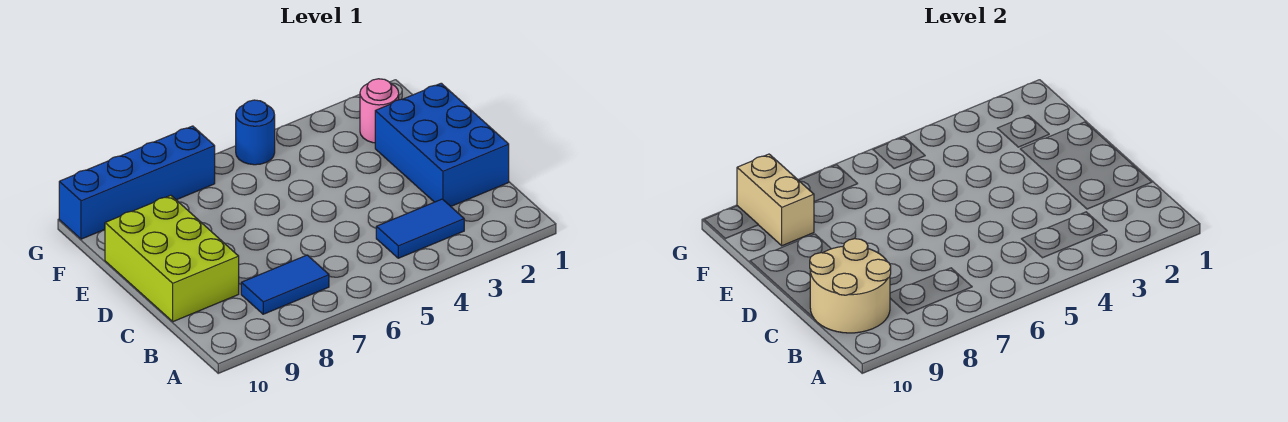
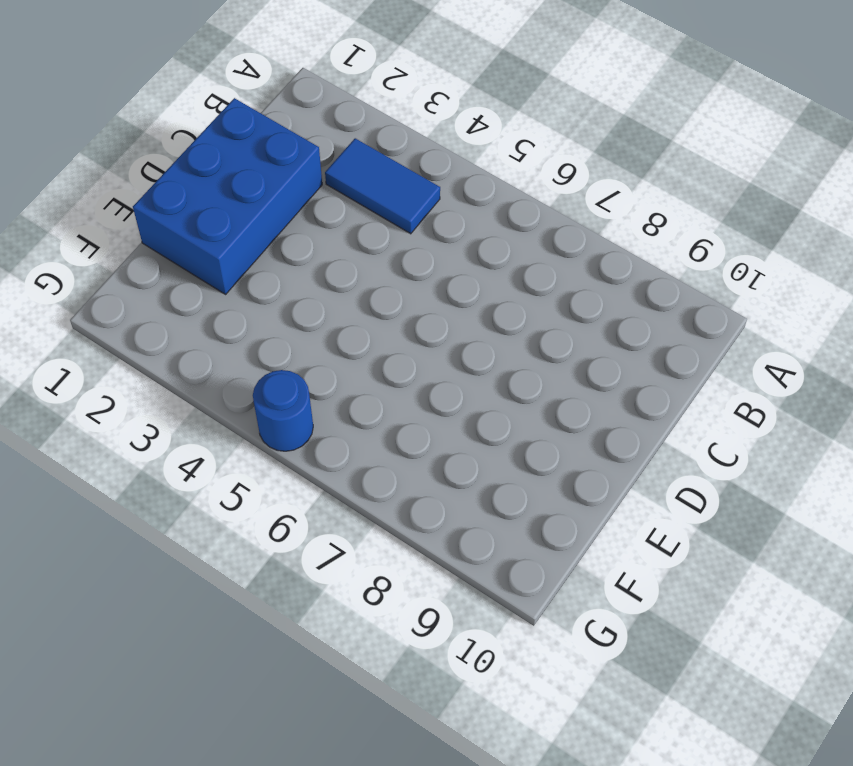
none -> blue tile B7:B8 level 1
none -> lime brick C9:E10 level 1

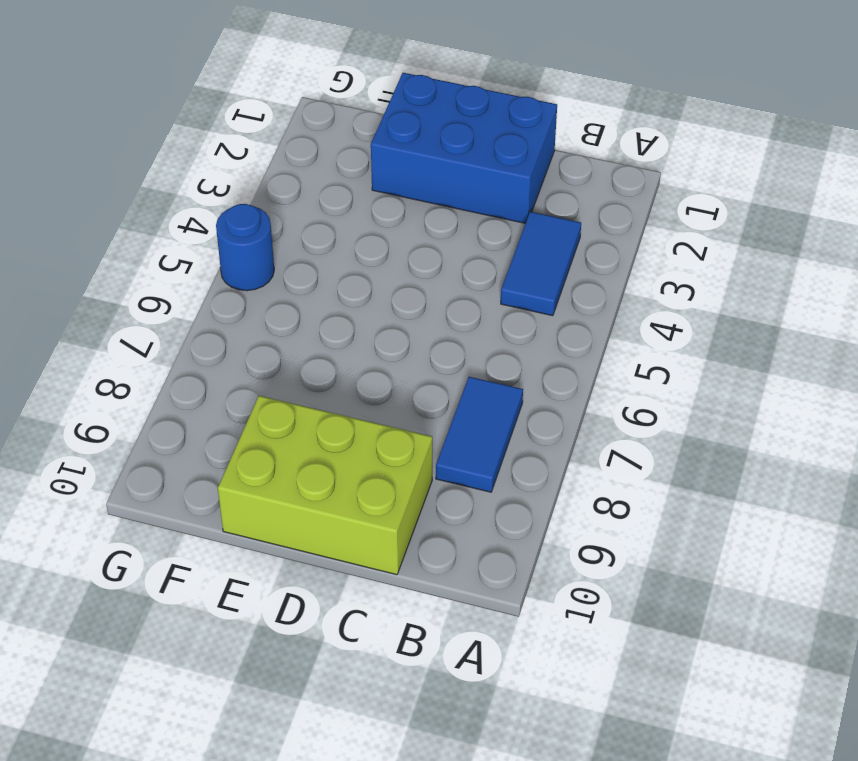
none -> pink round brick F2 level 1
none -> blue brick G7:G10 level 1

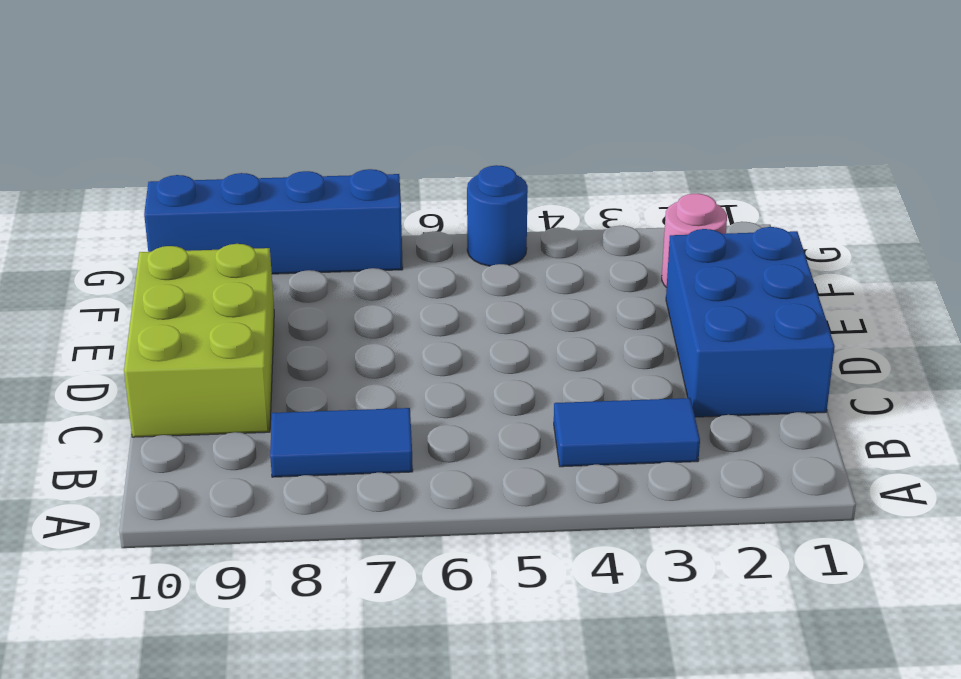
none -> tan round brick B9:C10 level 2
none -> tan brick F9:G9 level 2

